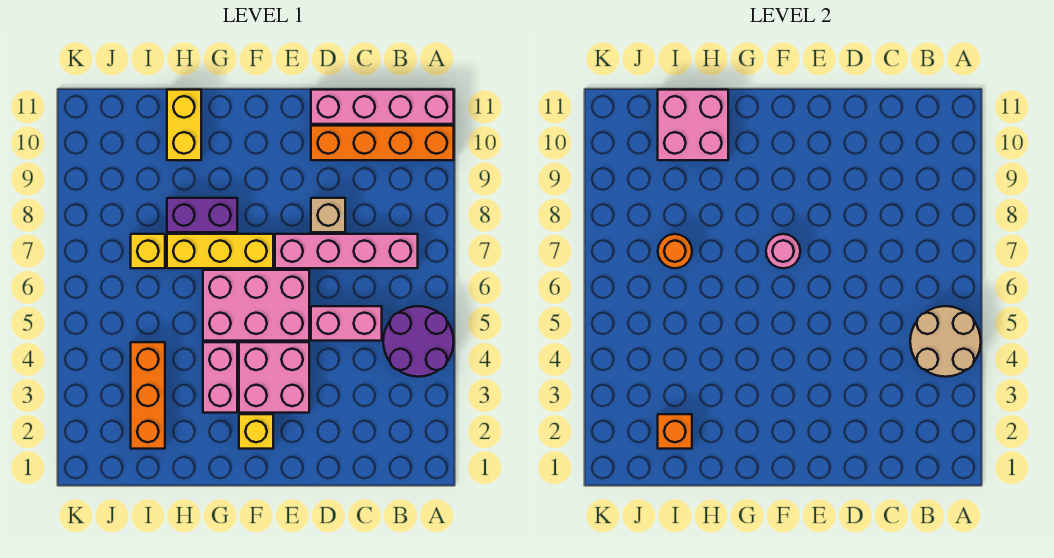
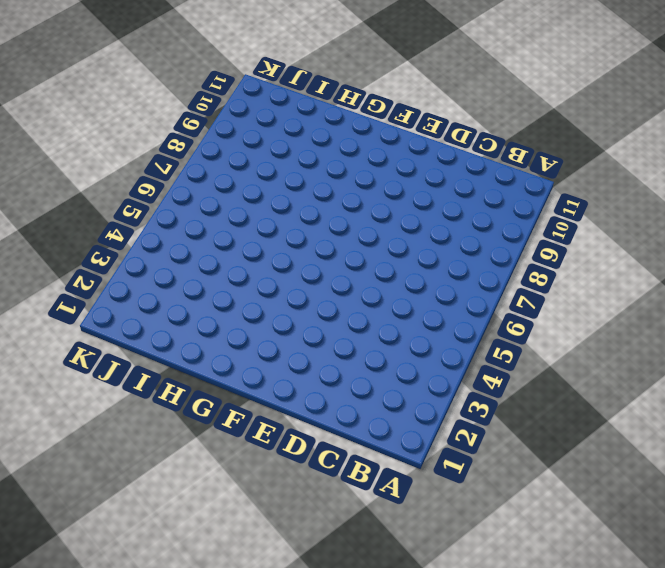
none -> purple round brick A4:B5 level 1
none -> orange brick A10:D10 level 1
none -> pink brick A11:D11 level 1

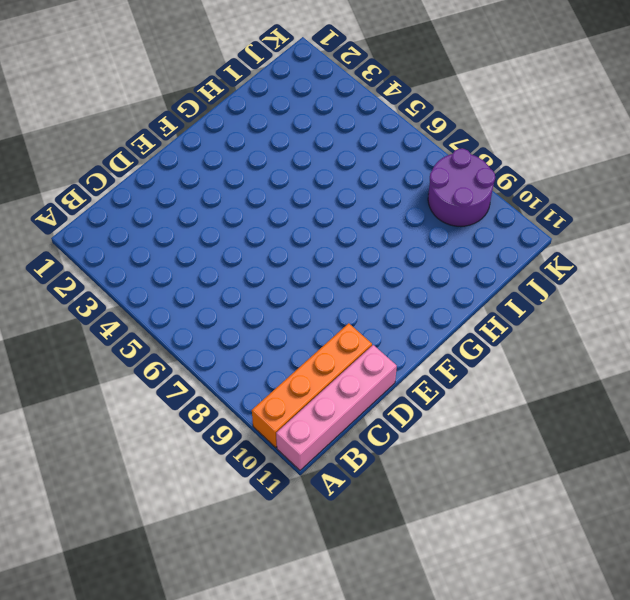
purple round brick J8:K9 level 1 -> purple round brick A4:B5 level 1
none -> pink brick B7:E7 level 1
none -> pink brick C5:D5 level 1
none -> tan brick D8 level 1

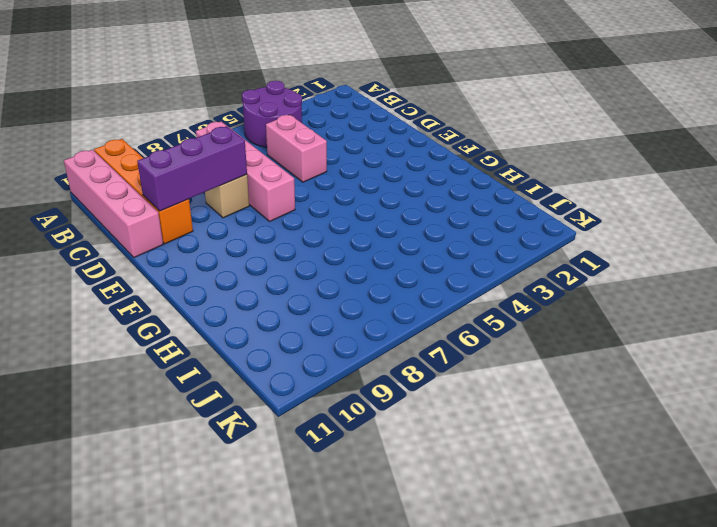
purple brick D8:D10 level 2 -> none
none -> pink brick E3:F4 level 1
none -> pink brick E5:G6 level 1
none -> yellow brick F2 level 1

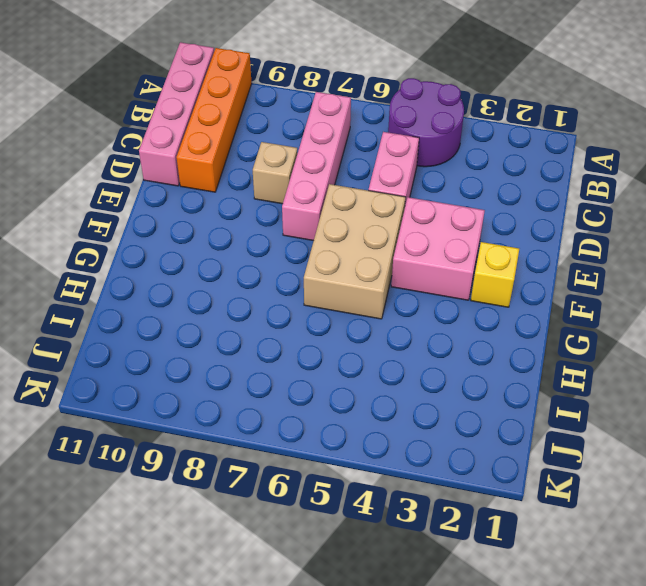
tan brick E5:G6 level 1 -> pink brick E5:G6 level 1
none -> yellow brick F7:H7 level 1
none -> pink brick G3:G4 level 1
none -> purple brick G8:H8 level 1

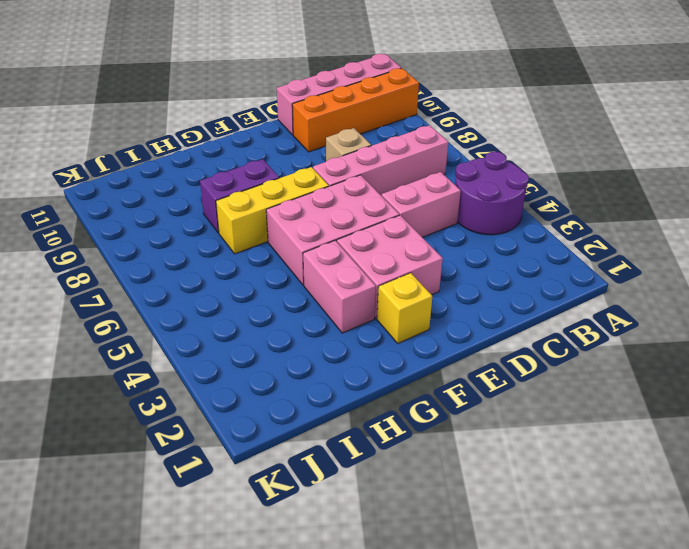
none -> yellow brick H10:H11 level 1
none -> orange brick I2:I4 level 1
none -> yellow brick I7 level 1

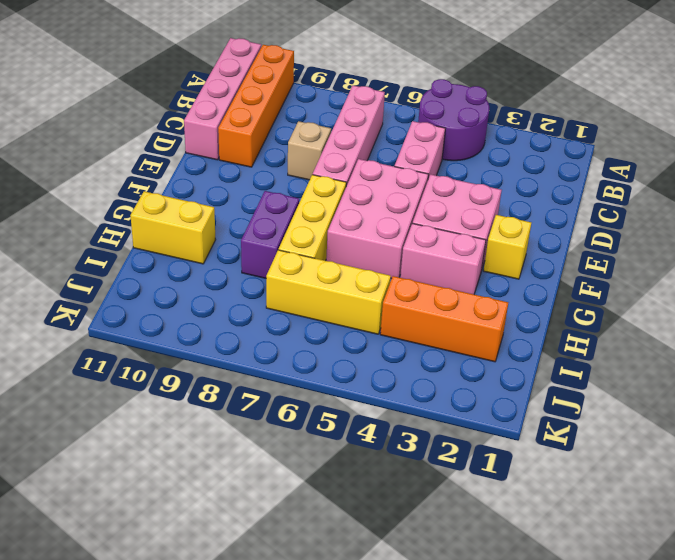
yellow brick I5:I7 level 1 -> yellow brick I7 level 1
none -> tan round brick A4:B5 level 2
none -> pink round brick F7 level 2
none -> pink brick H10:I11 level 2

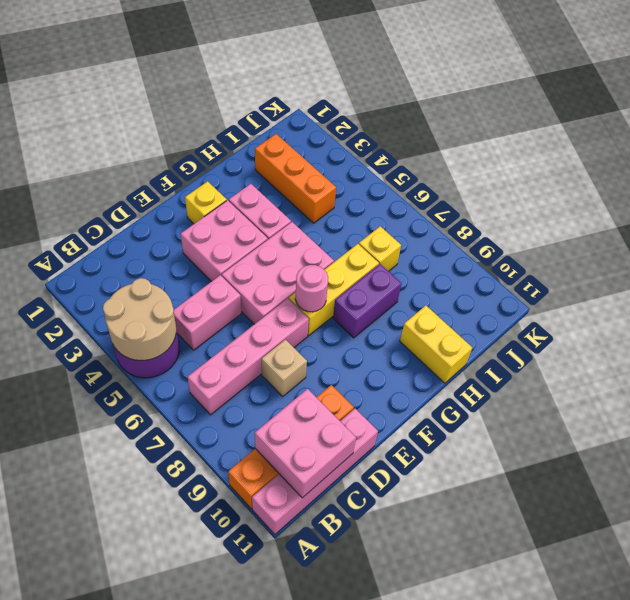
pink brick B10:C11 level 2 -> pink brick H10:I11 level 2
none -> orange brick I2 level 2
none -> orange round brick I7 level 2

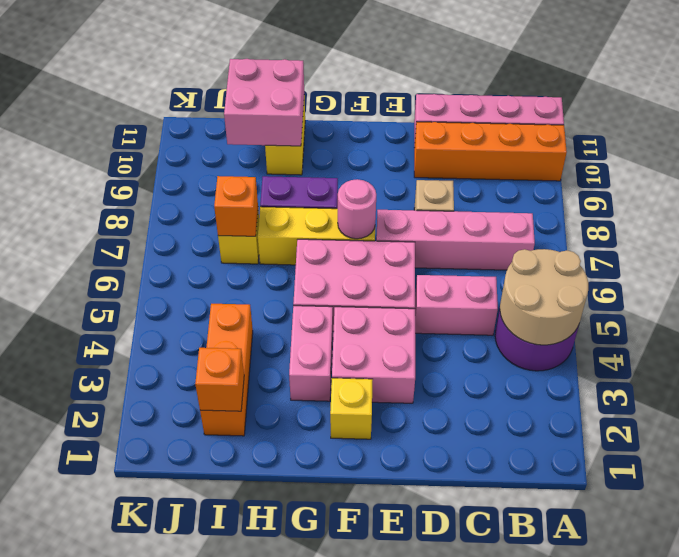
orange brick I7 level 2 -> orange round brick I7 level 2

